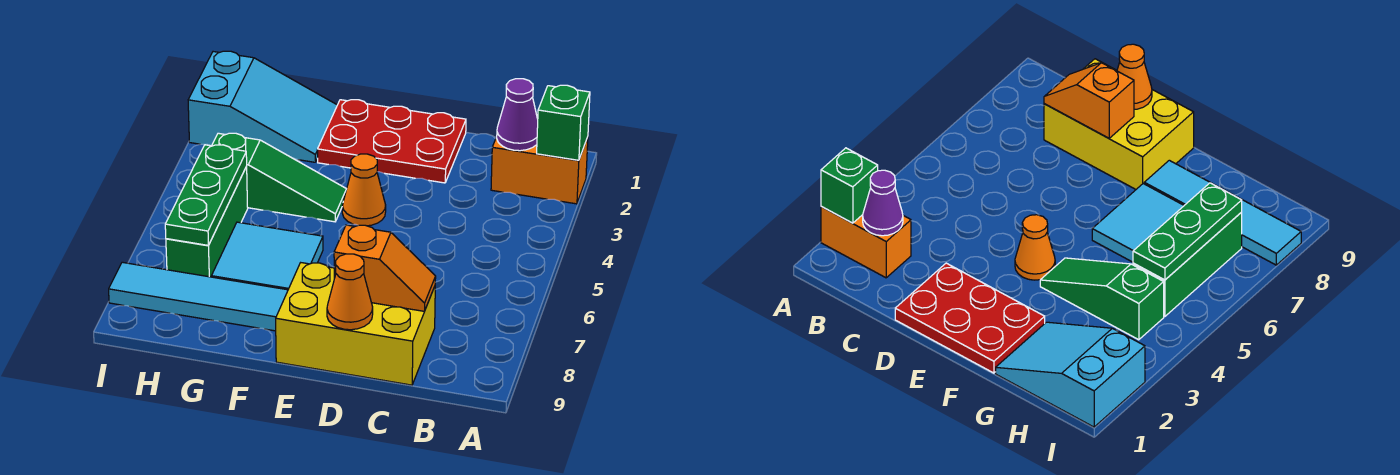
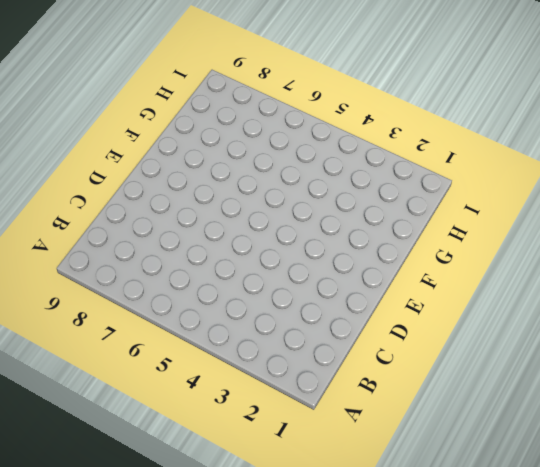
none -> orange brick A2:B2 level 1
none -> yellow brick C8:E9 level 1
none -> red plate D1:F2 level 1

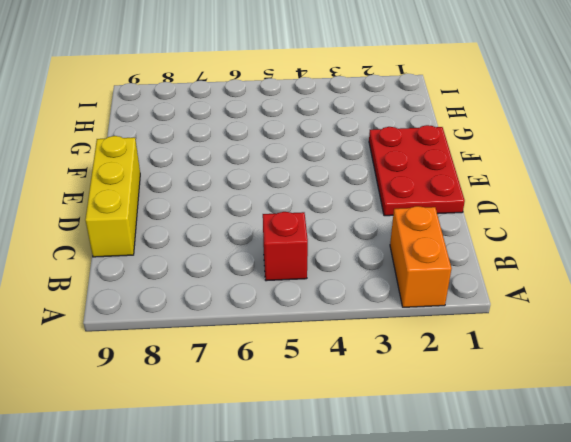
red brick B5 level 1 -> none
yellow brick C9:E9 level 1 -> yellow brick C8:E9 level 1
none -> orange cone E4 level 1
none -> green slope F4:H4 level 1 top H
none -> cyan tile F6:G7 level 1

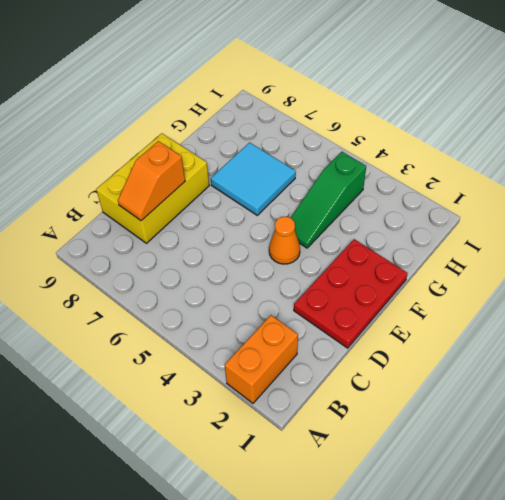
none -> cyan tile F8:I8 level 1
none -> cyan slope G1:I2 level 1 top I
none -> green brick H5:H7 level 1

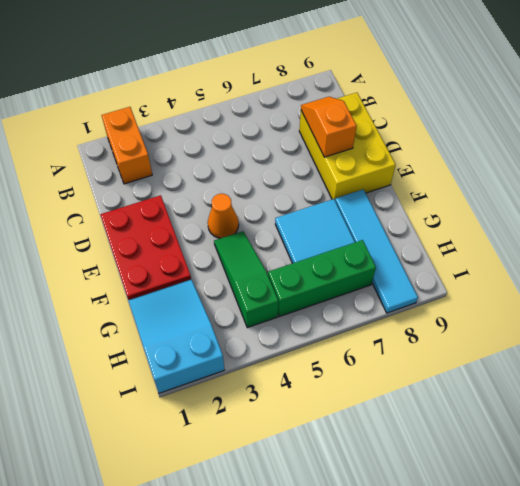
none -> green brick A2 level 2
none -> purple cone B2 level 2
none -> orange cone D9 level 2

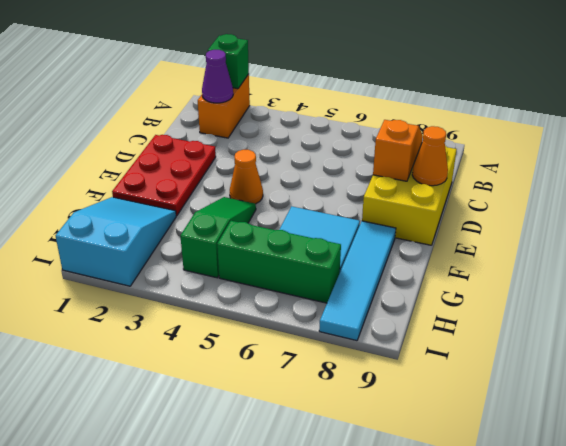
none -> green plate H5:H7 level 2

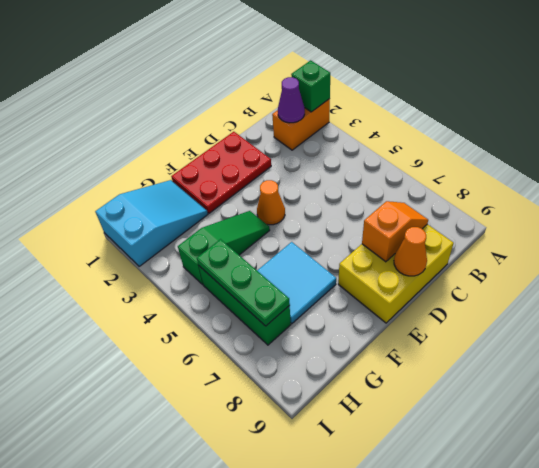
none -> cyan tile F8:I8 level 1

